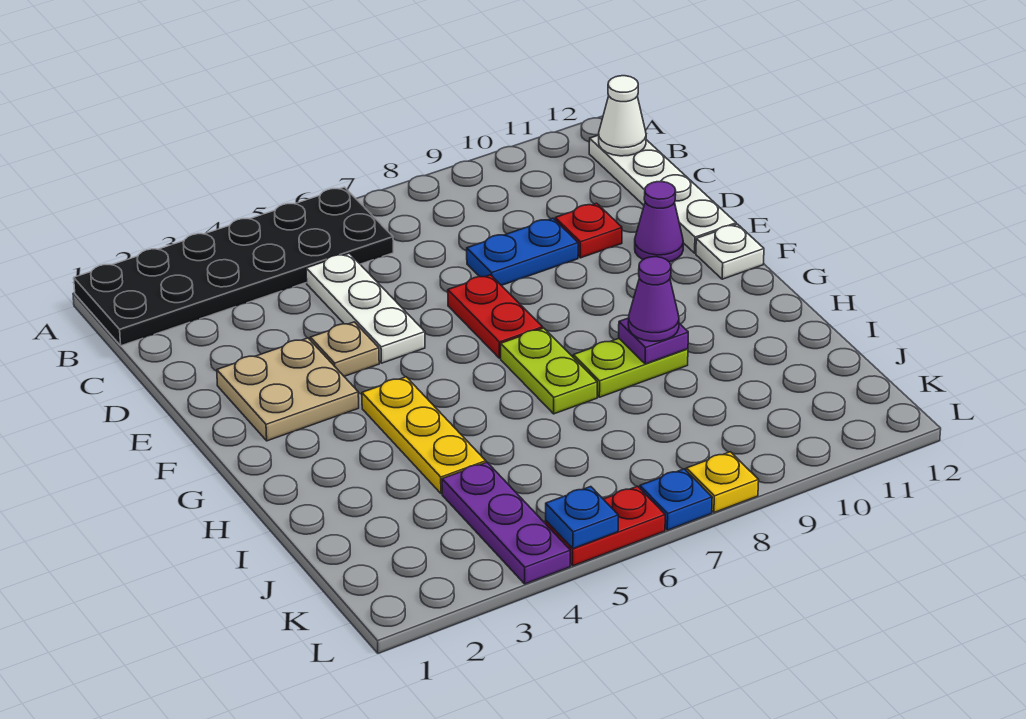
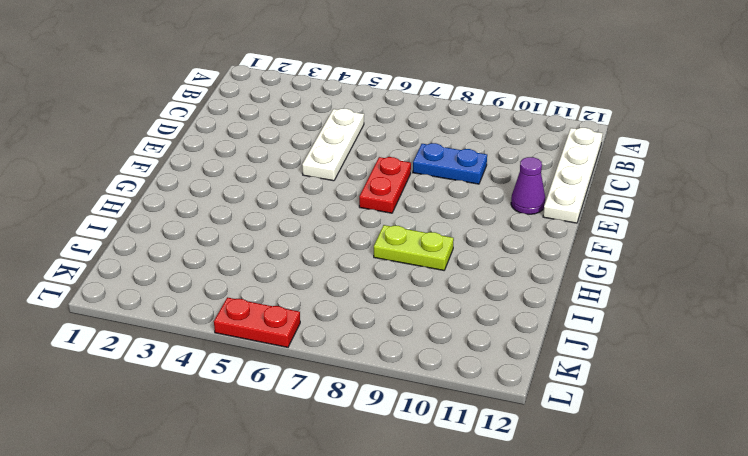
none -> black plate A1:B6 level 1
none -> red plate D10 level 1
none -> tan plate E2:F3 level 1

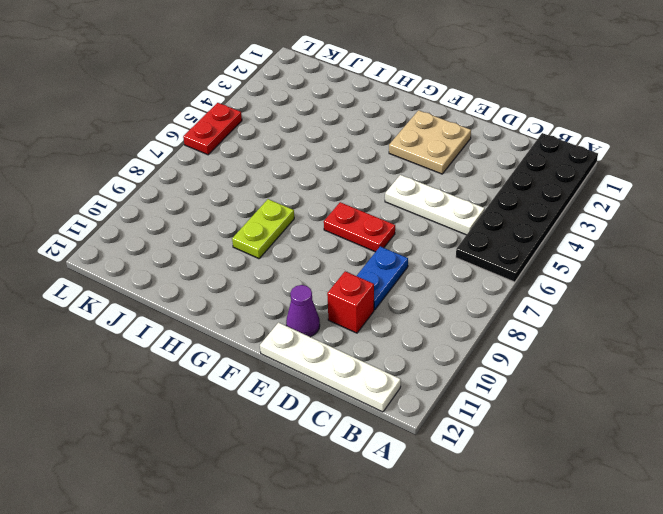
red brick D10 level 1 -> red plate D10 level 1
none -> tan plate E4 level 1
none -> white plate F12 level 1
none -> yellow plate G4:I4 level 1

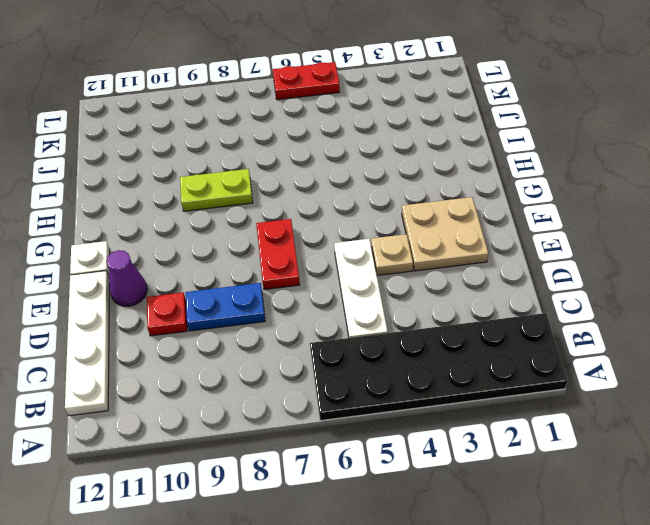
none -> yellow plate G4:I4 level 1
none -> lime plate G7:H7 level 1
none -> purple plate J4:L4 level 1

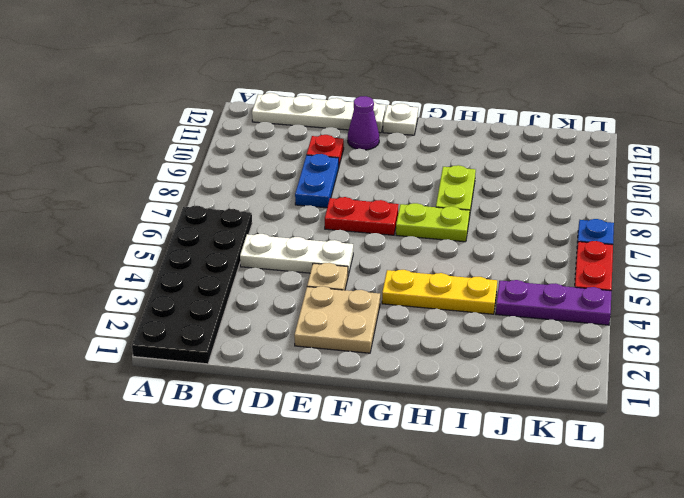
none -> yellow plate L8 level 1
none -> white cone B12 level 2
none -> purple plate H9 level 2

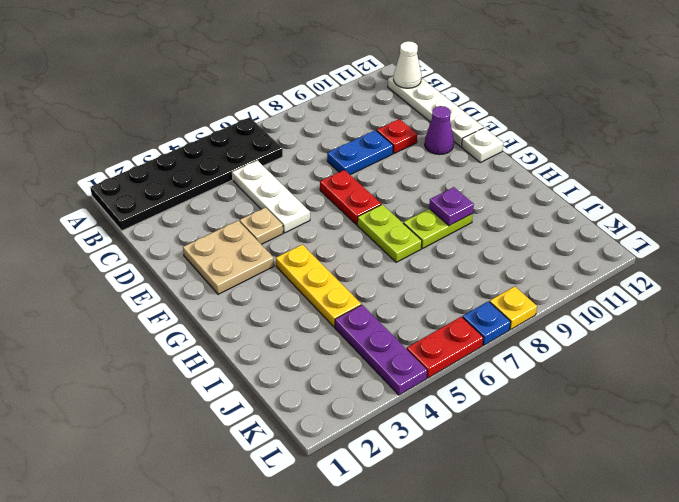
none -> blue plate L5 level 2
none -> purple cone H9 level 3

